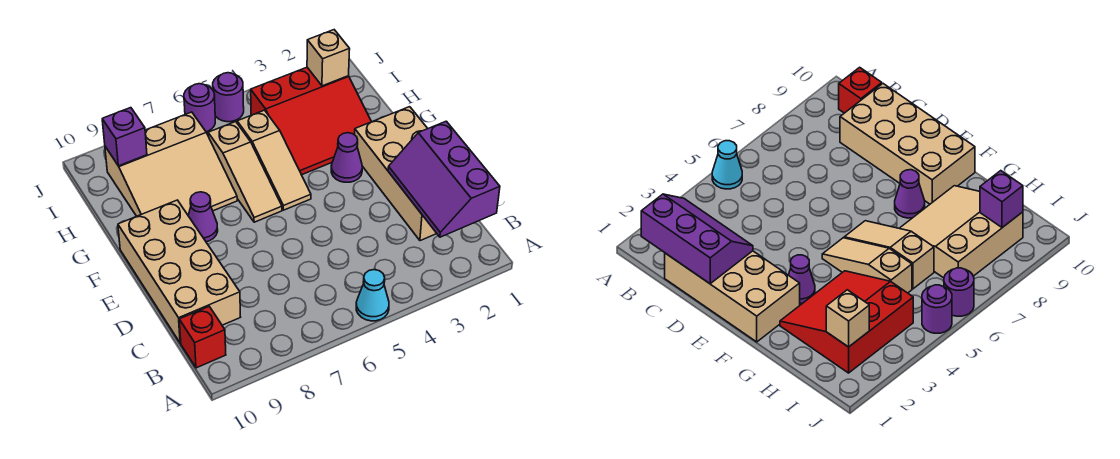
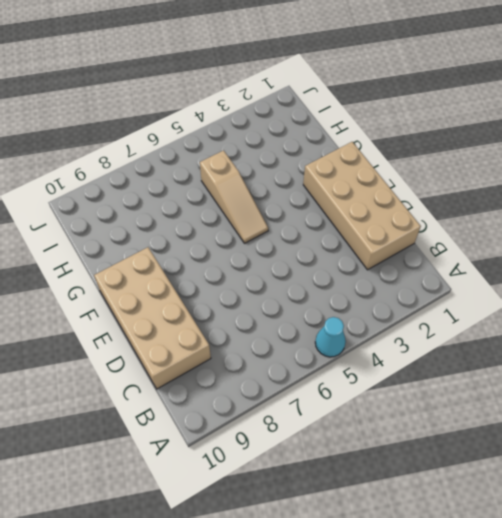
none -> red brick B10 level 1
none -> purple cone F3 level 1
none -> tan slope F6:H6 level 1 top H

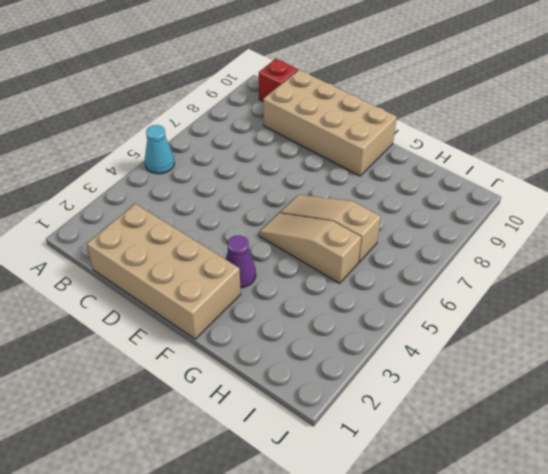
none -> purple cone F8 level 1
none -> red slope G2:I4 level 1 top I
none -> tan slope G7:I9 level 1 top I

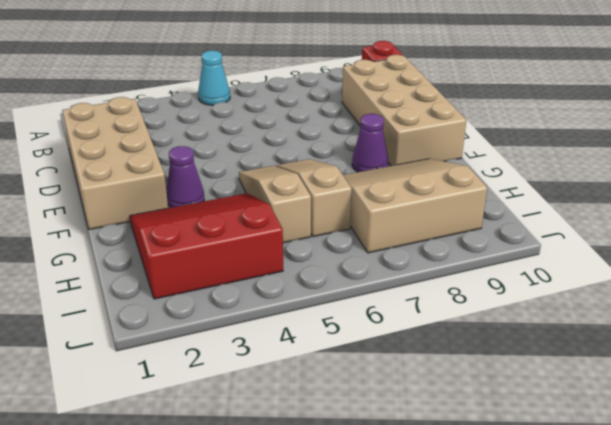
none -> purple round brick J5 level 1
none -> purple round brick J6 level 1
none -> purple slope B1:D2 level 2 top 1

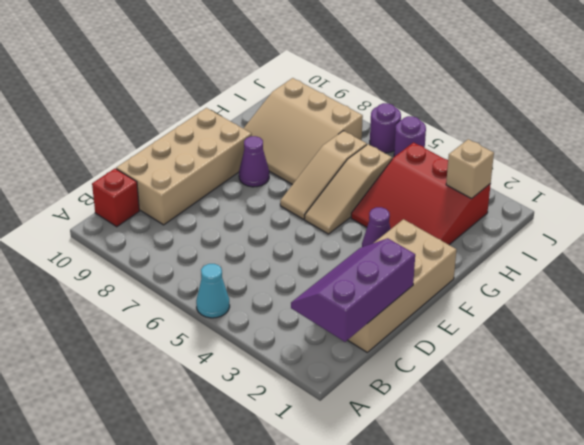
none -> purple brick I9 level 2

